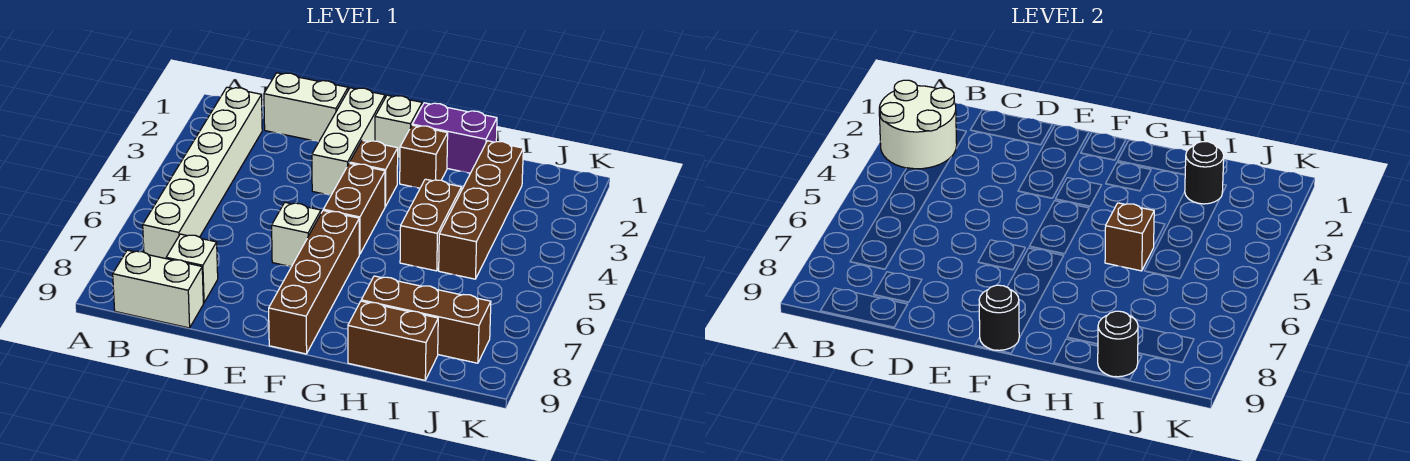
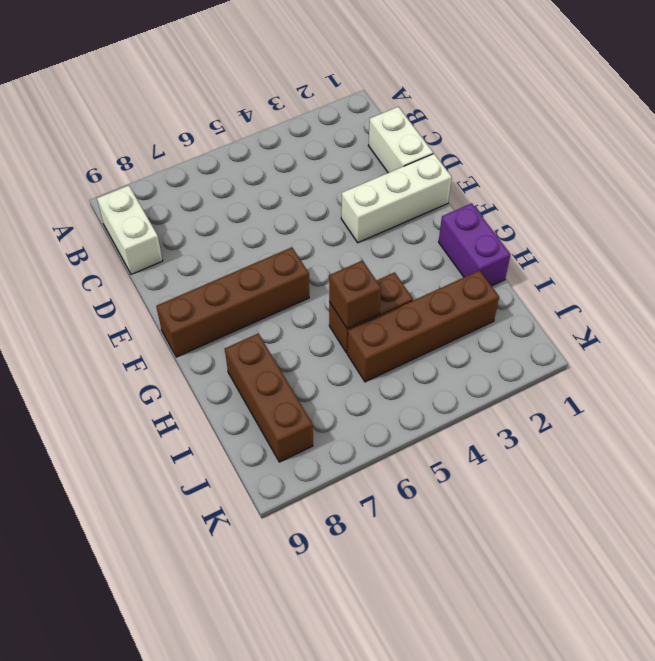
none -> white brick B2:B7 level 1
none -> white brick C8 level 1
none -> white brick E6 level 1

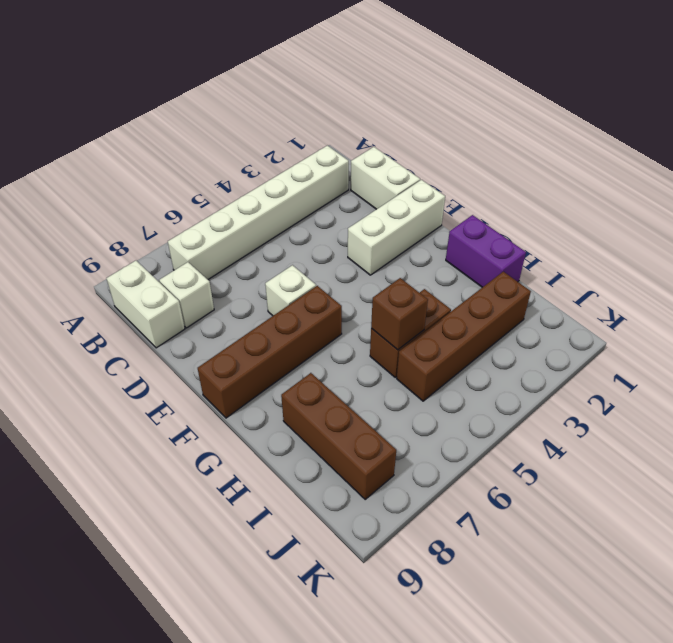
none -> white brick F1 level 1
none -> brown brick F3 level 1
none -> brown brick F4:F5 level 1

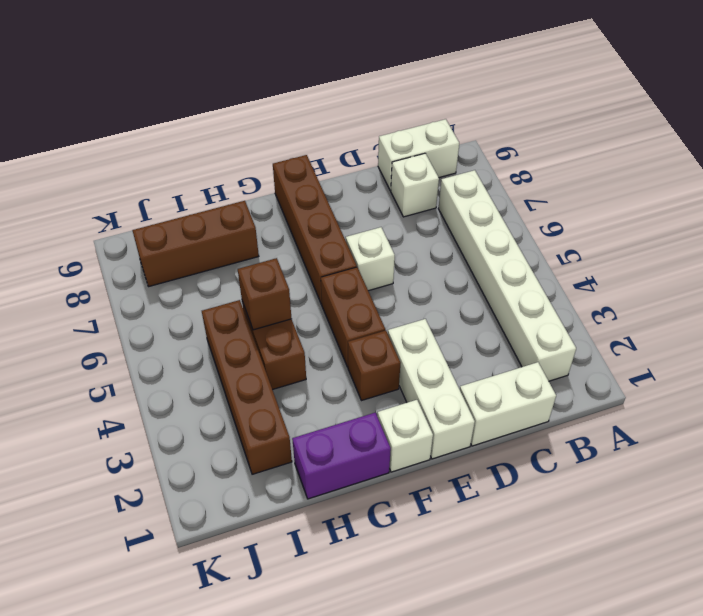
none -> brown brick G2 level 1
none -> brown brick H9:I9 level 1
none -> white round brick A2:B3 level 2

